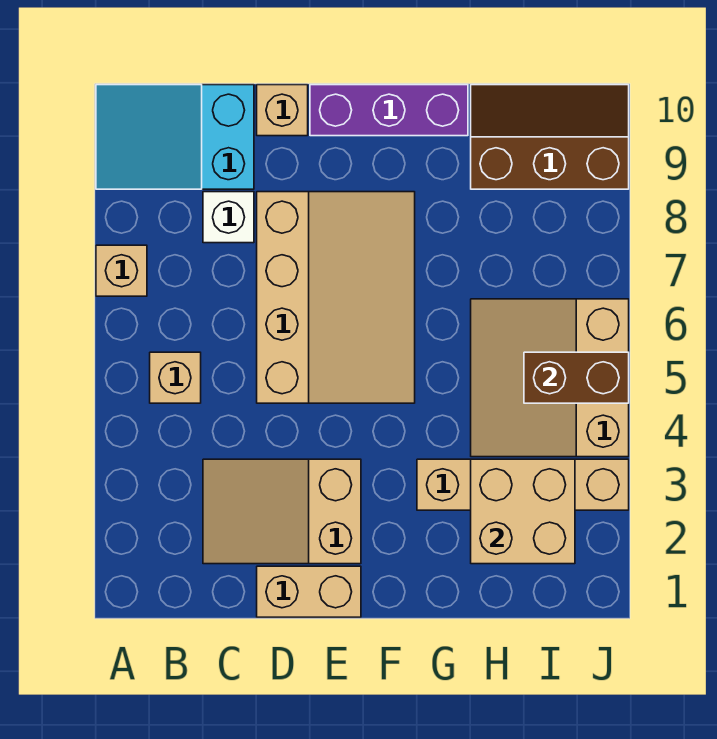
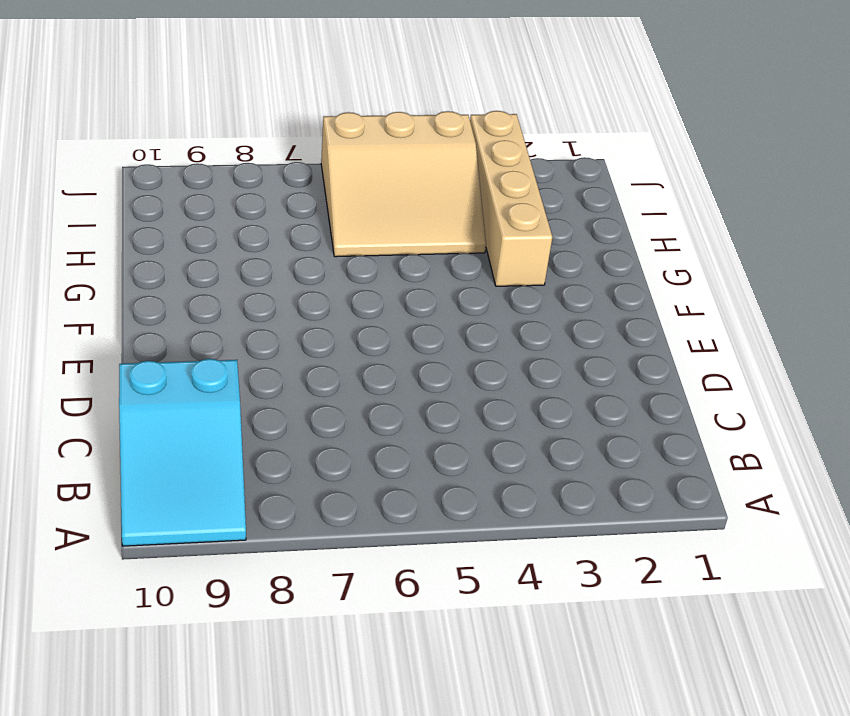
none -> tan brick A7 level 1
none -> tan brick B5 level 1
none -> tan slope C2:E3 level 1 top E

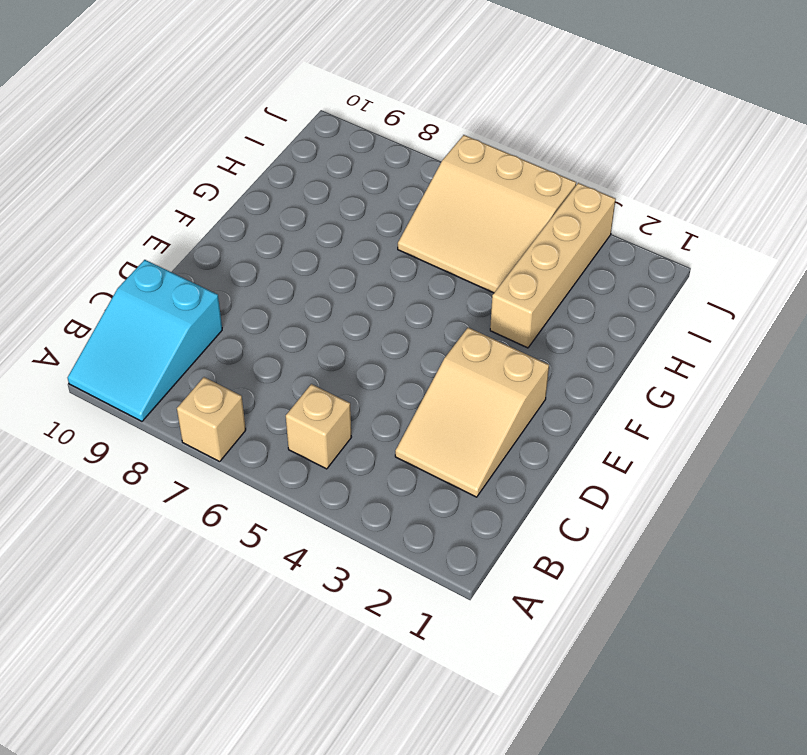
none -> white brick C8 level 1
none -> tan brick D1:E1 level 1
none -> tan slope D5:F8 level 1 top D

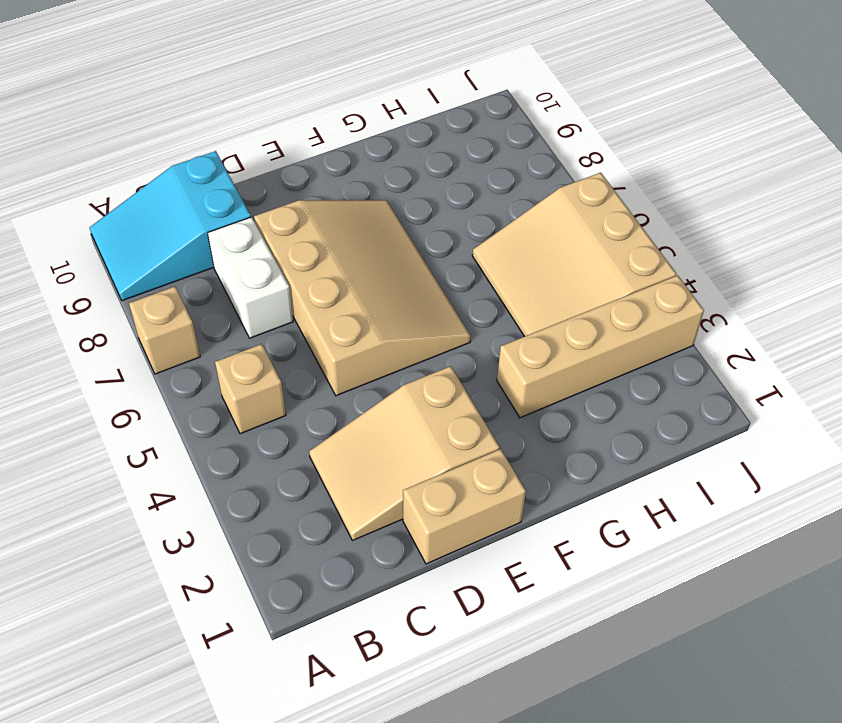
white brick C7:C8 level 1 -> white brick C8 level 1
none -> tan brick D10 level 1
none -> purple brick E10:G10 level 1
none -> brown slope H9:J10 level 1 top 9

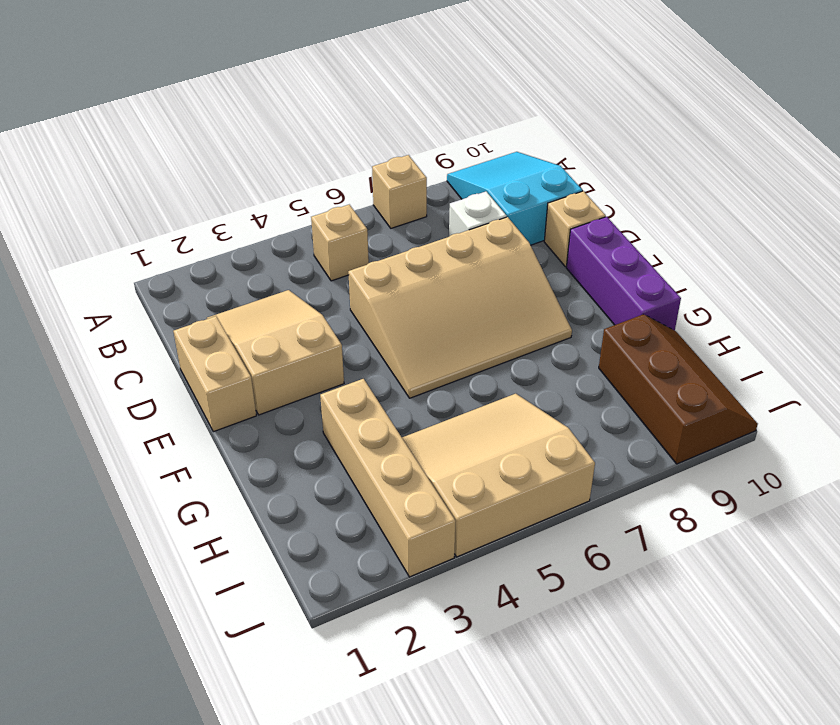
none -> tan brick H2:I3 level 2
none -> brown brick I5:J5 level 2

